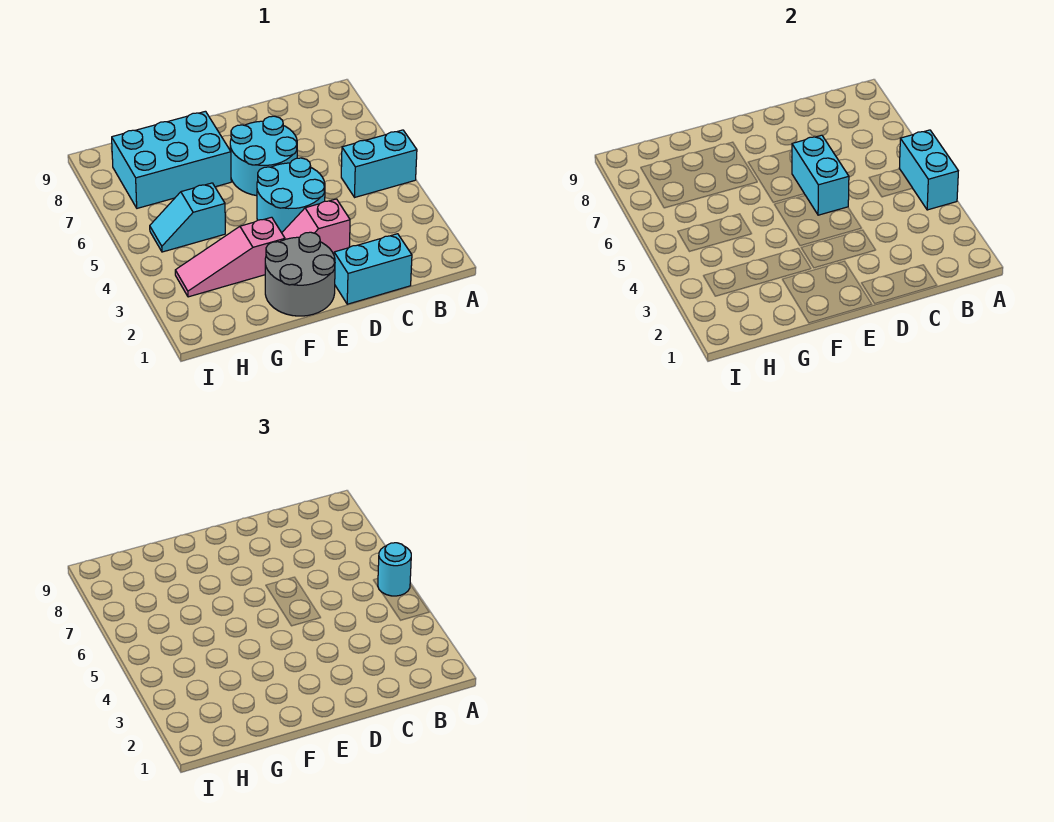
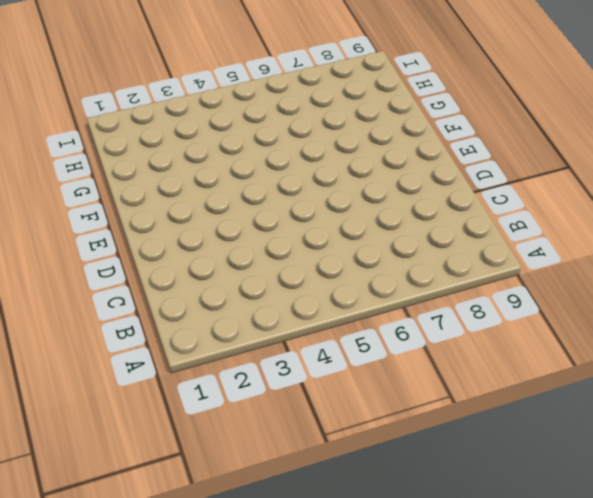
none -> cyan brick A5:B5 level 1
none -> cyan brick C1:D1 level 1
none -> pink slope D3:E3 level 1 top D

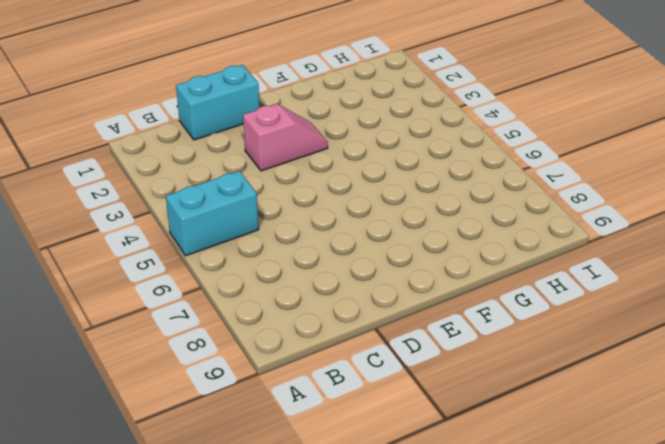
none -> cyan round brick D4:E5 level 1
none -> cyan round brick D6:E7 level 1
none -> grey round brick E1:F2 level 1

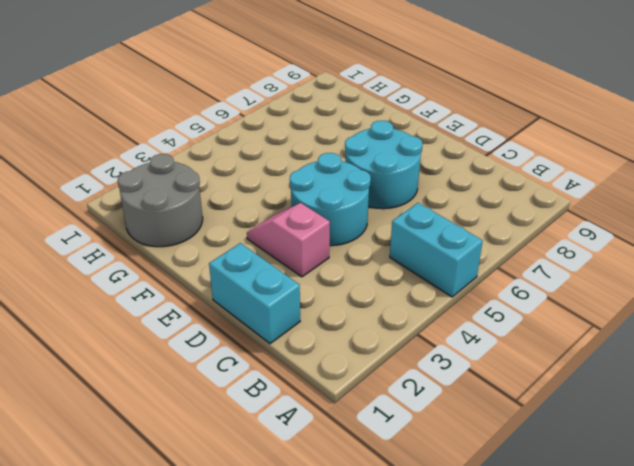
grey round brick G1:H2 level 1 -> grey round brick E1:F2 level 1
none -> pink slope F3:H3 level 1 top F
none -> cyan brick F7:H8 level 1
none -> cyan slope G5:H5 level 1 top G

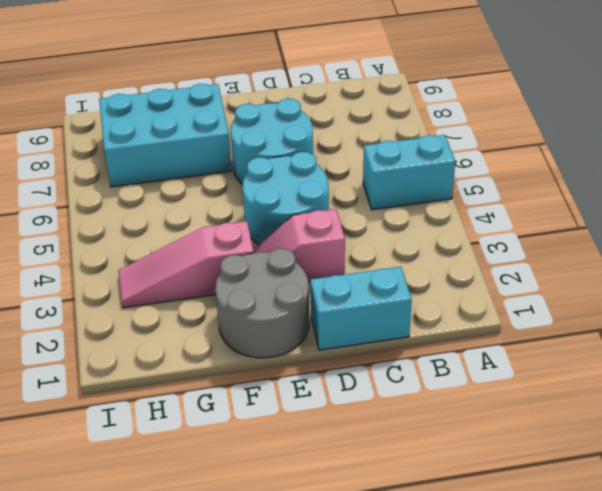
none -> cyan slope G5:H5 level 1 top G
none -> cyan brick A4:A5 level 2
none -> cyan brick D5:D6 level 2

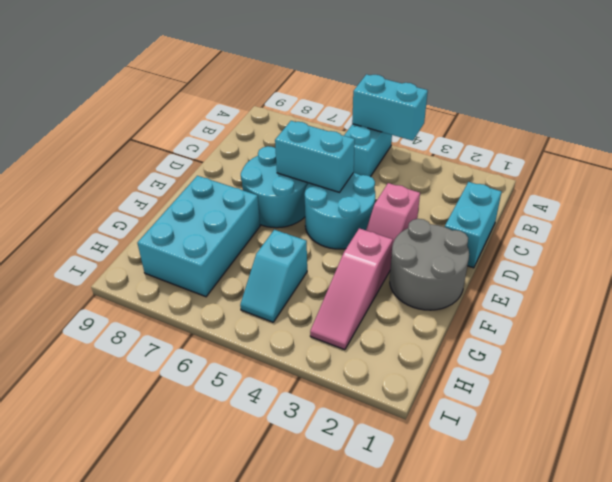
none -> cyan round brick A5 level 3

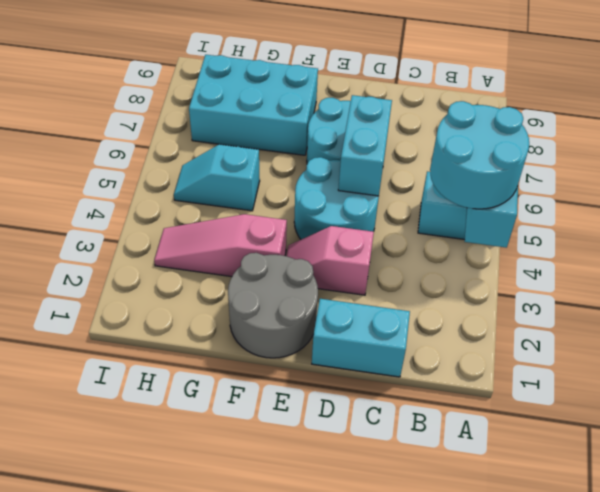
cyan round brick A4:B5 level 3 -> cyan round brick A5 level 3

